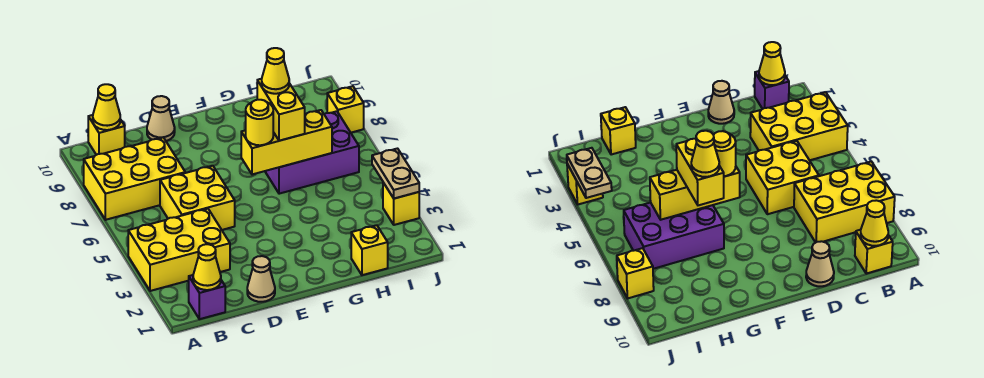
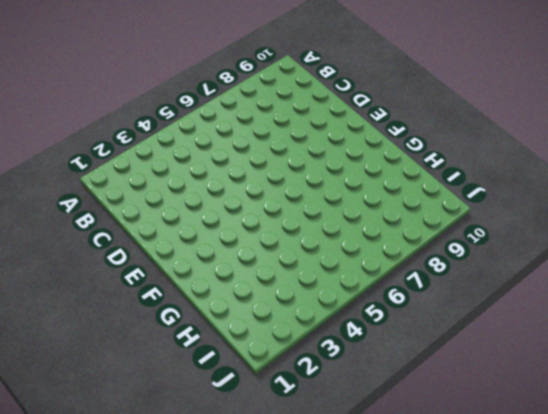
none -> yellow brick A3:C4 level 1
none -> yellow brick A7:C8 level 1
none -> purple brick B1 level 1

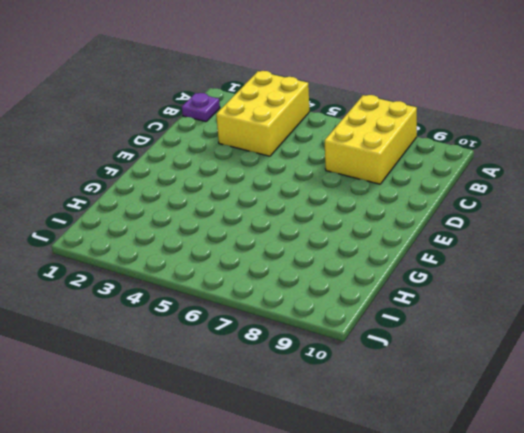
purple plate B1 level 1 -> purple brick B1 level 1
none -> yellow brick B10 level 1
none -> yellow brick C5:D6 level 1
none -> tan cone D1 level 1

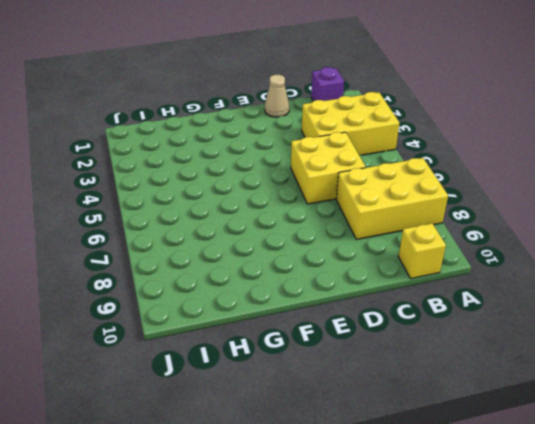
none -> tan cone D10 level 1
none -> purple brick G6:I7 level 1
none -> yellow brick H1 level 1

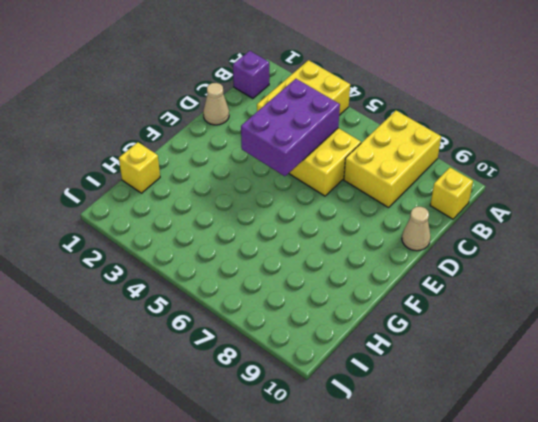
purple brick C4:E5 level 2 -> purple brick G6:I7 level 1
none -> yellow brick J3 level 1
none -> yellow brick J8 level 1
none -> yellow cone B1 level 2

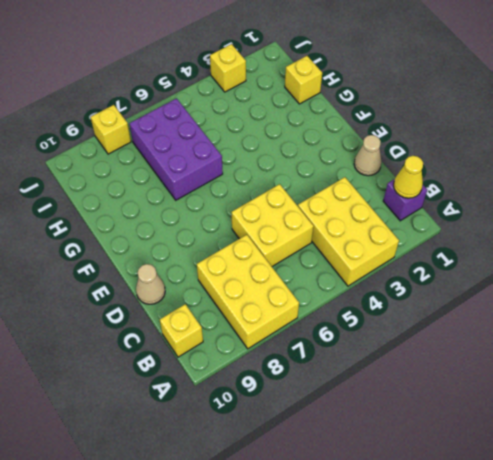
none -> yellow cone B10 level 2
none -> yellow brick F6:H6 level 2
none -> tan plate J3:J4 level 2

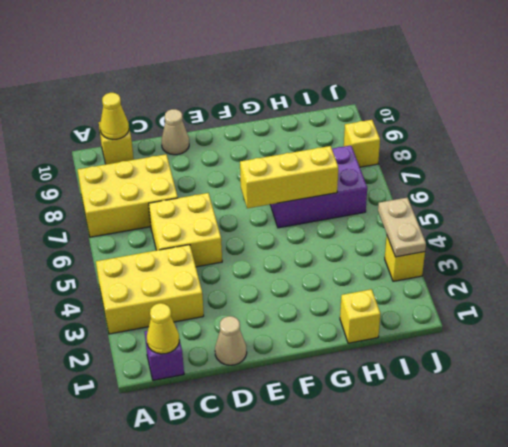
none -> yellow round brick F6 level 3
none -> yellow brick G6:G7 level 3
none -> yellow cone G7 level 4

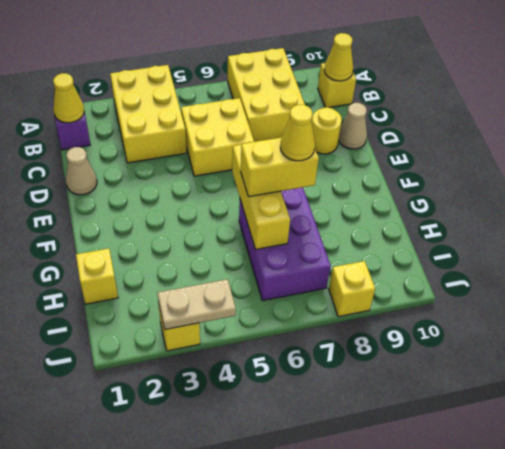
yellow round brick D9 level 1 -> yellow round brick F6 level 3

